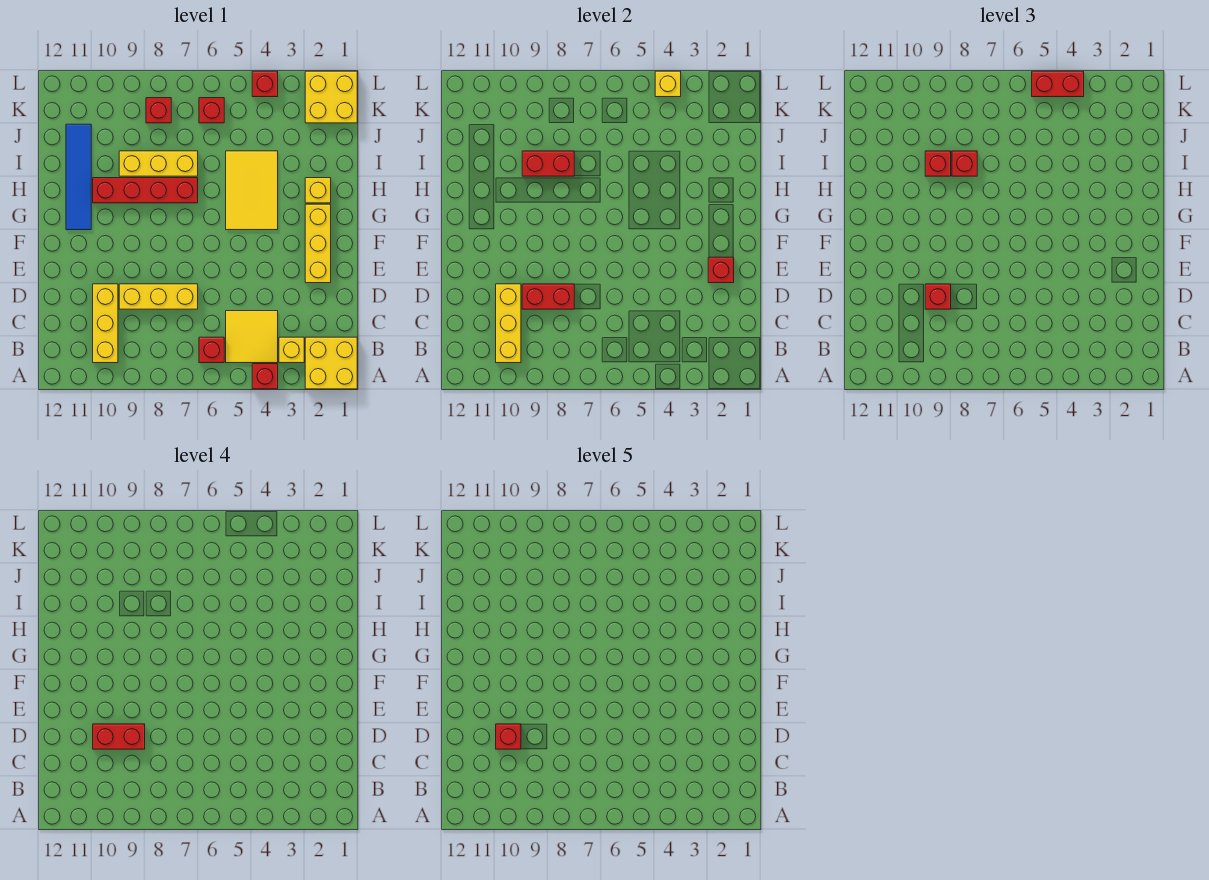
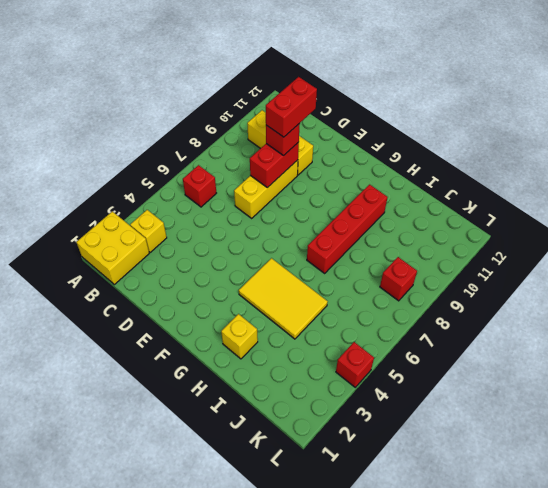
none -> red brick A4 level 1
none -> yellow tile B4:C5 level 1
none -> yellow brick E2:G2 level 1

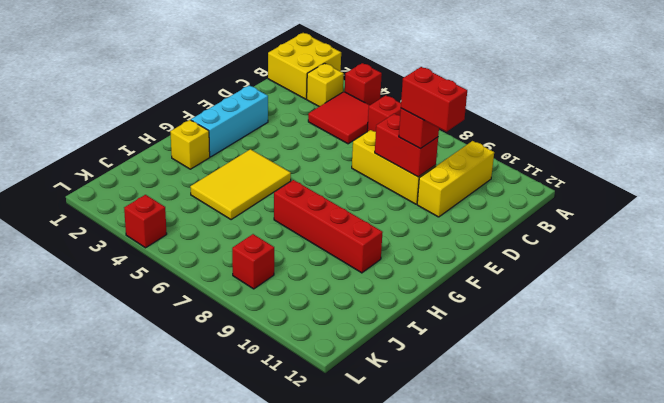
red tile B4:C5 level 1 -> yellow tile B4:C5 level 1
cyan brick E2:G2 level 1 -> yellow brick E2:G2 level 1
none -> blue tile G11:J11 level 1
none -> yellow brick I7:I9 level 1
none -> yellow brick K1:L2 level 1

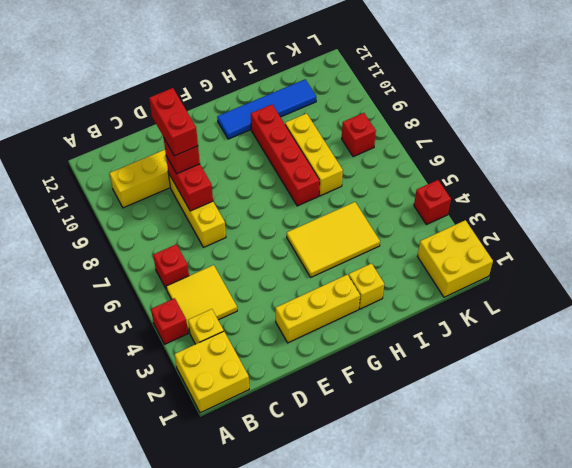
none -> red brick K6 level 1
none -> yellow brick B10:D10 level 2
none -> red brick E2 level 2

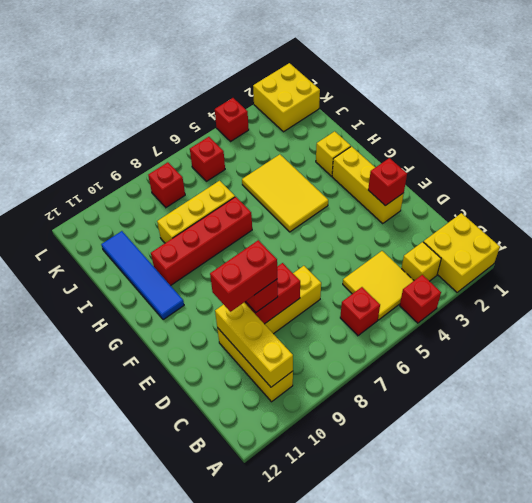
none -> red brick I8:I9 level 2
none -> yellow brick L4 level 2
none -> red brick I8 level 3

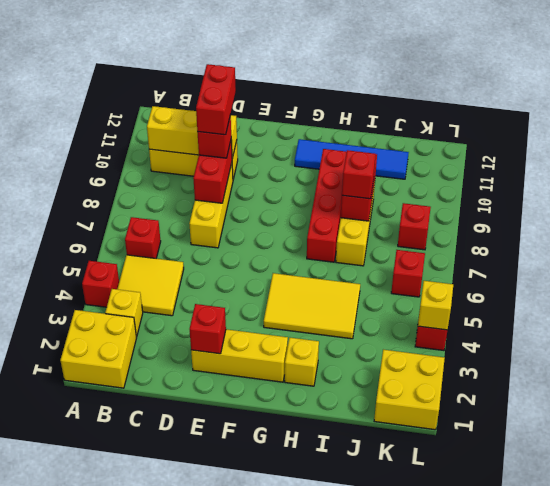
none -> red brick I9 level 3
none -> red brick L4:L5 level 3
none -> red brick D10 level 5

